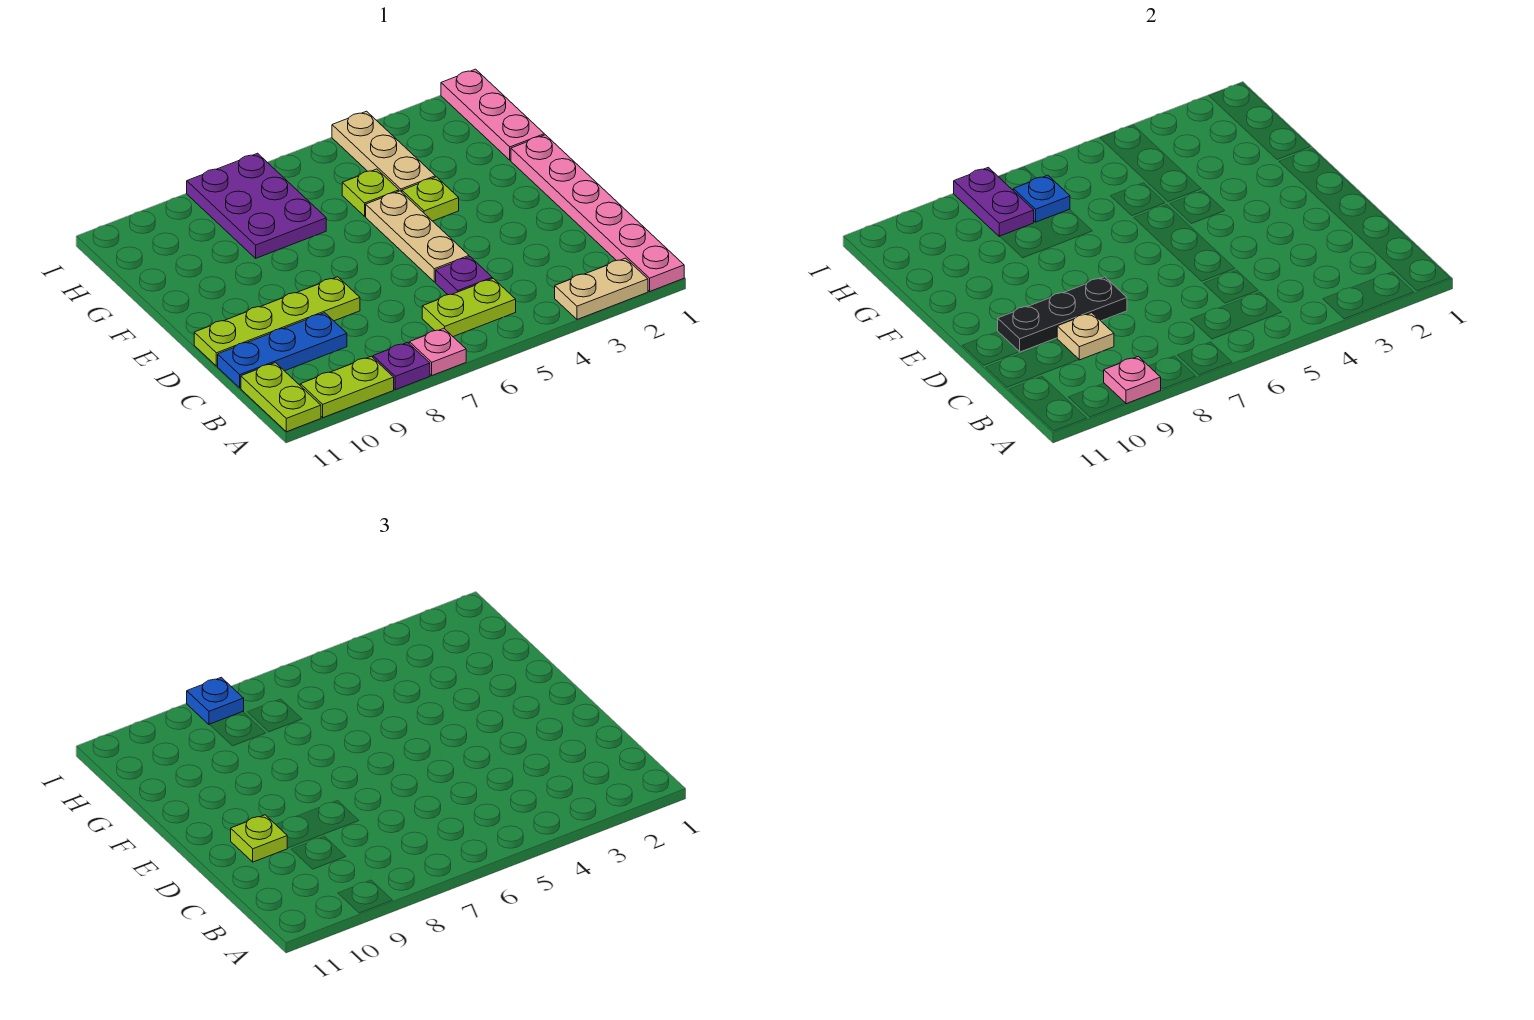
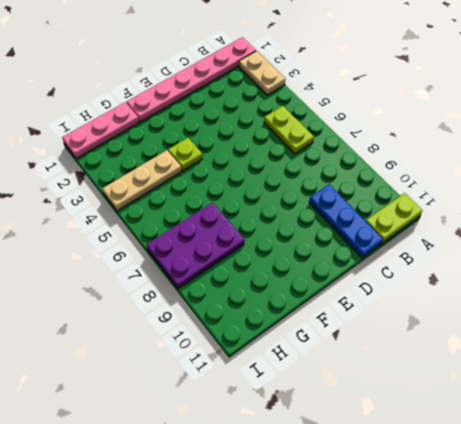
none -> pink plate A7 level 1
none -> purple plate A8 level 1
none -> lime plate A9:A10 level 1

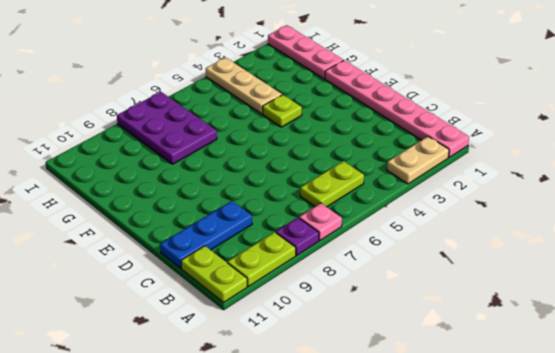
none -> purple plate C5 level 1
none -> tan plate D5:F5 level 1
none -> lime plate D8:D11 level 1

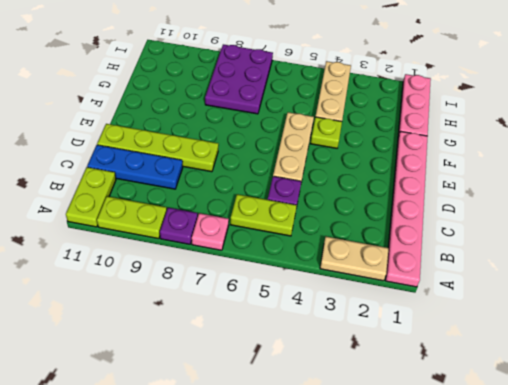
none -> lime plate G5 level 1
none -> pink plate A9 level 2
none -> tan plate C9 level 2

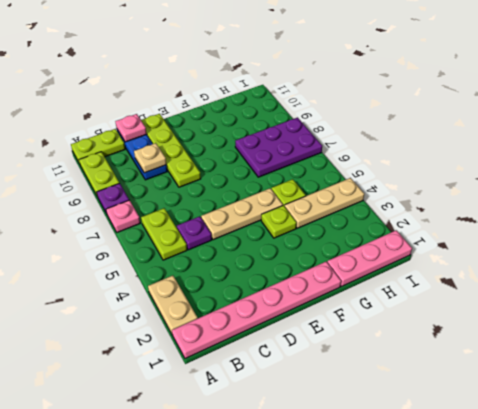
pink plate C11 level 2 -> pink plate A9 level 2
none -> black plate D8:D10 level 2
none -> blue plate H7 level 2
none -> purple plate H8:I8 level 2

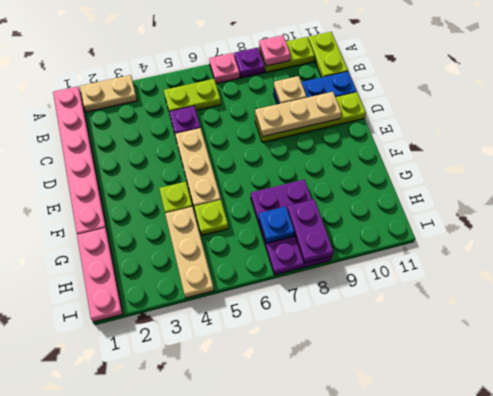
tan plate D8:D10 level 2 -> black plate D8:D10 level 2
none -> lime plate D10 level 3
none -> blue plate I8 level 3

